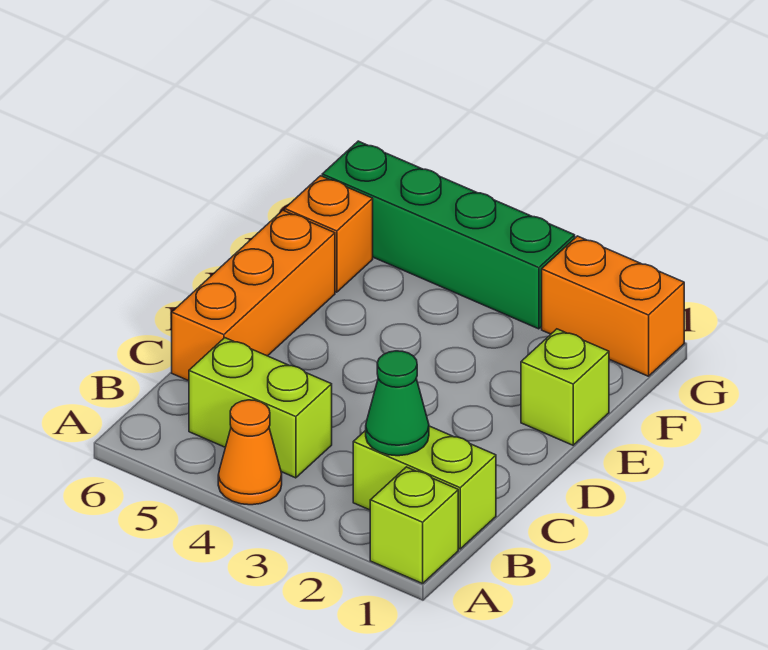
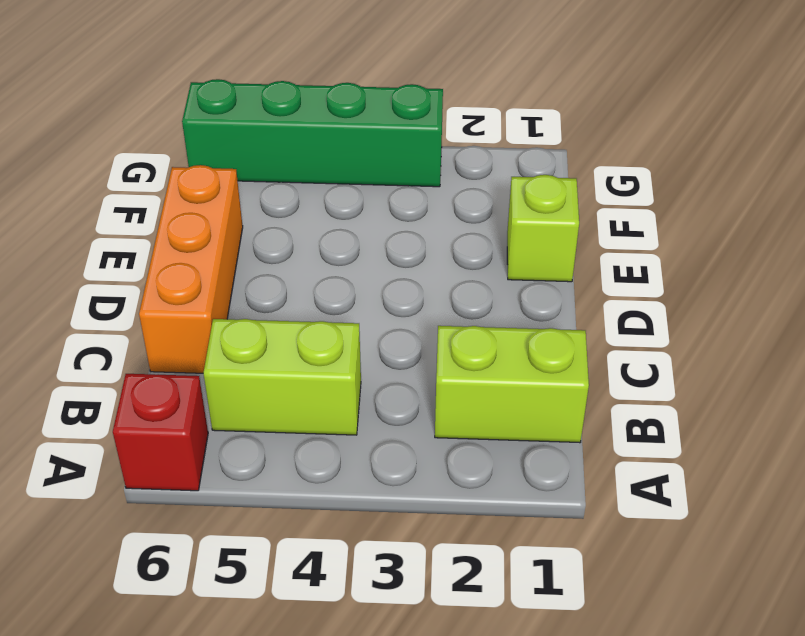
red brick A6 level 1 -> none
none -> lime brick A1 level 1
none -> orange cone A4 level 1

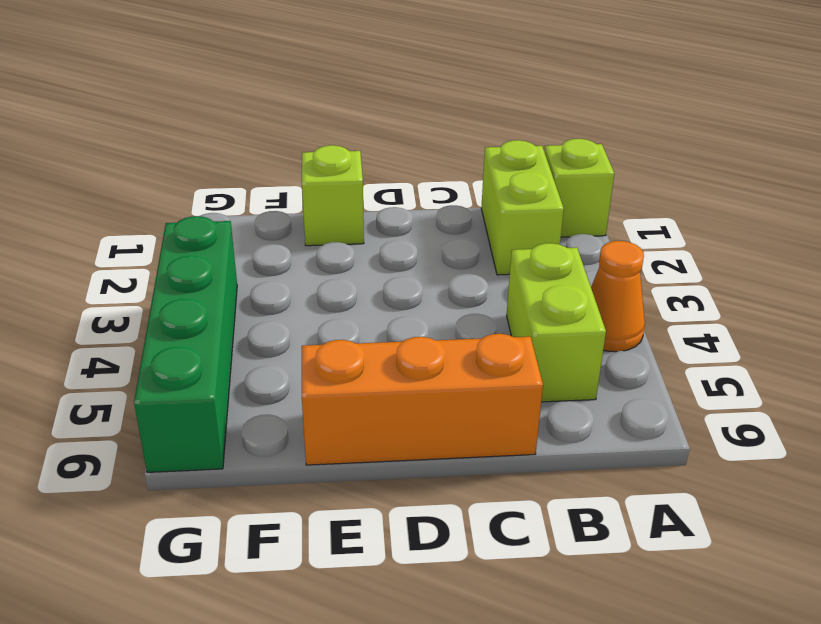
none -> orange brick F6 level 1
none -> orange brick G1:G2 level 1

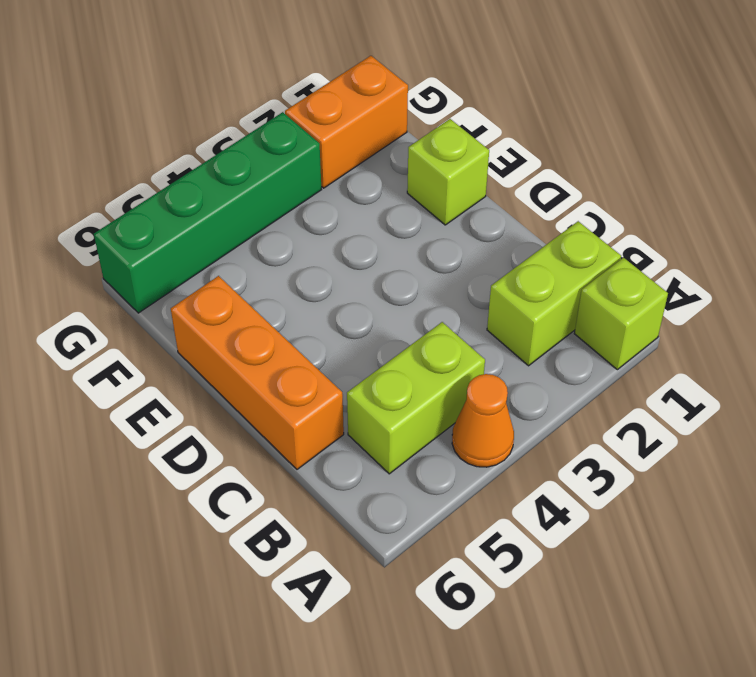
none -> orange brick F6 level 1
none -> green cone B2 level 2

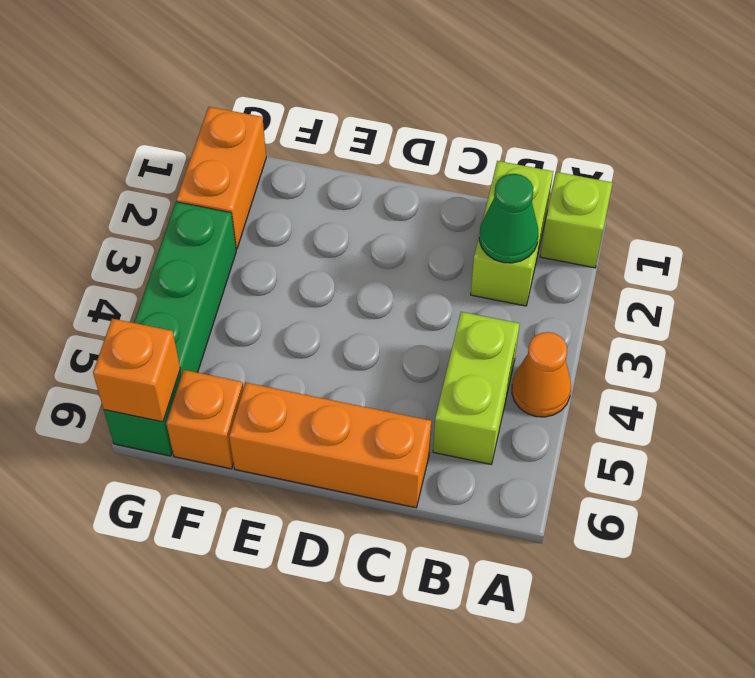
orange brick G6 level 2 -> none
none -> lime brick E1 level 1

